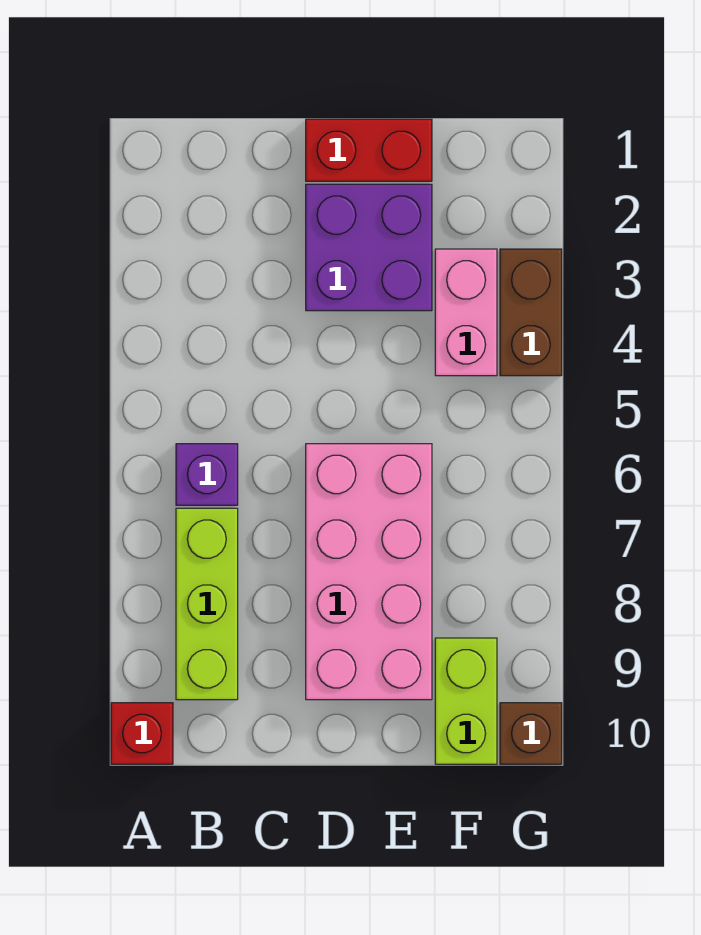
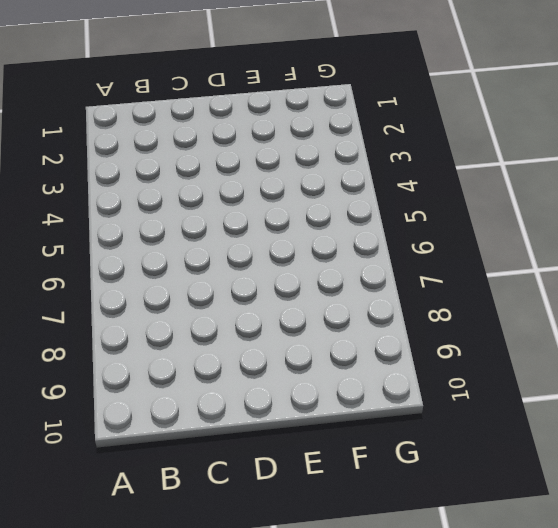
none -> red brick A10 level 1
none -> purple brick B6 level 1

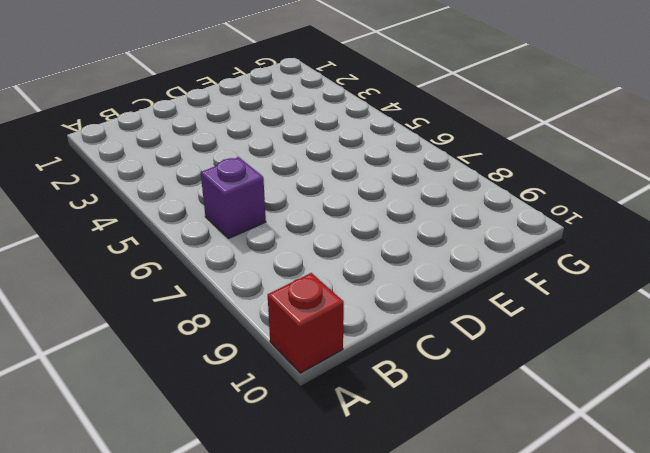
none -> lime brick B7:B9 level 1
none -> red brick D1:E1 level 1

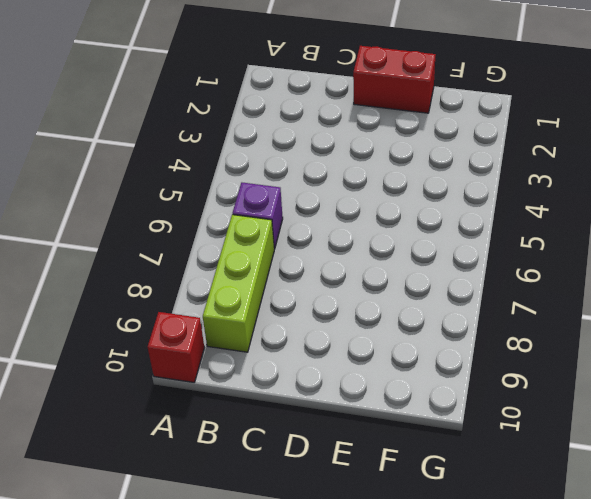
none -> purple brick D2:E3 level 1
none -> pink brick D6:E9 level 1

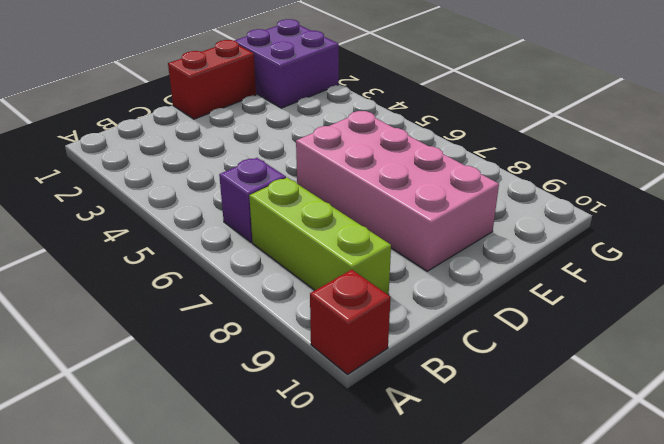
purple brick F1:G2 level 1 -> purple brick D2:E3 level 1
none -> pink brick F3:F4 level 1
none -> lime brick F9:F10 level 1

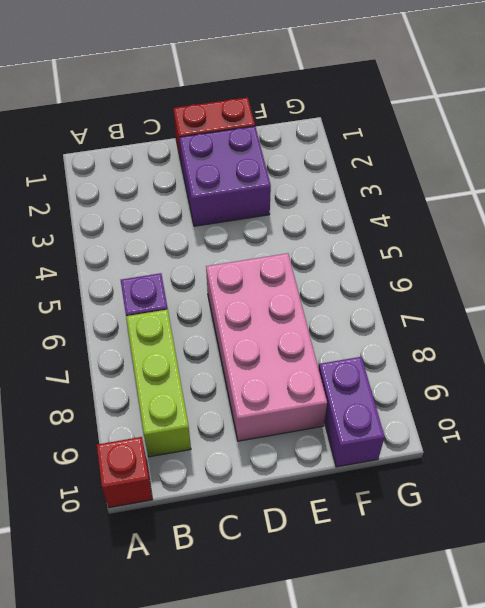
purple brick F9:F10 level 1 -> lime brick F9:F10 level 1
none -> pink brick F3:F4 level 1
none -> brown brick G3:G4 level 1

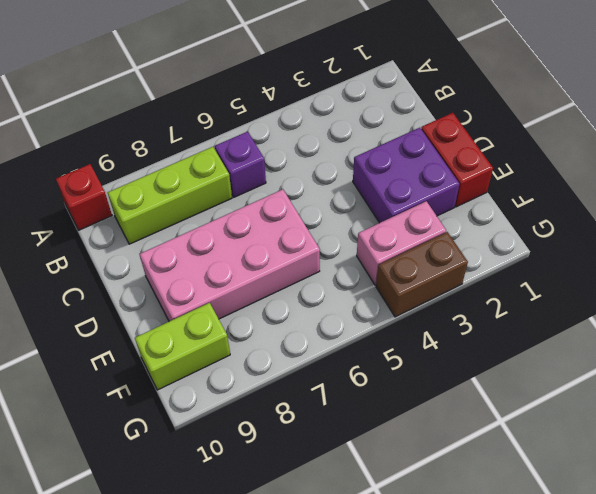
none -> brown brick G10 level 1

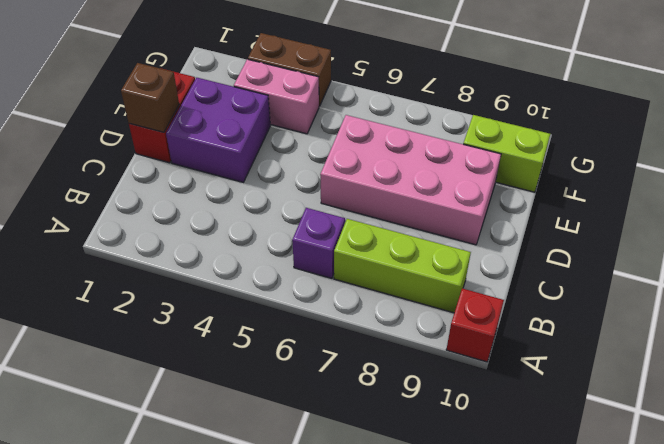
brown brick D1 level 2 -> brown brick G10 level 1

